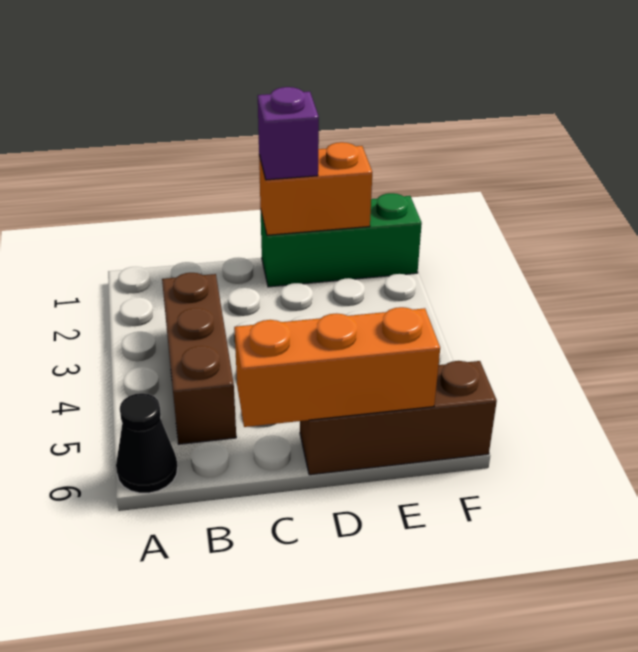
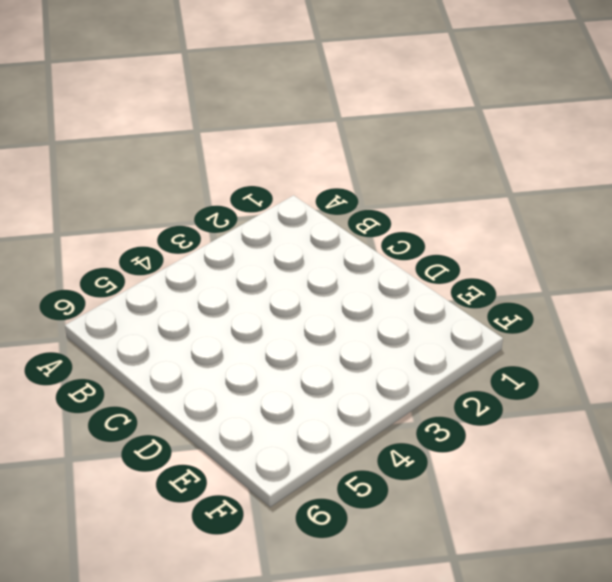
none -> black cone A6 level 1
none -> brown brick B3:B5 level 1

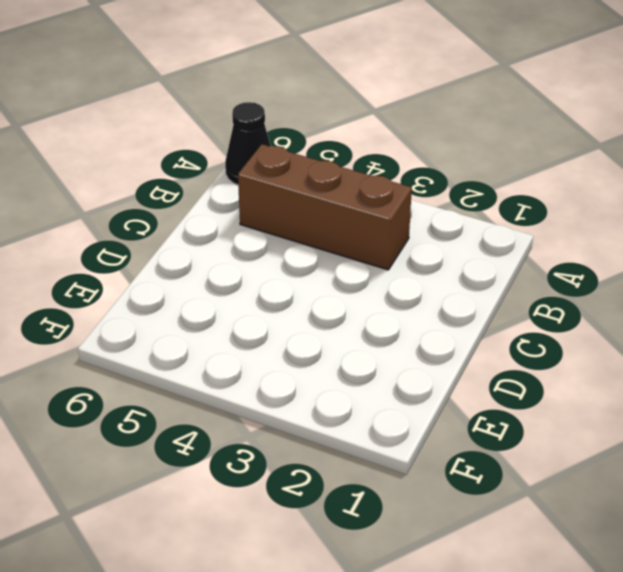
none -> green brick D1:F1 level 1
none -> brown brick D6:F6 level 1

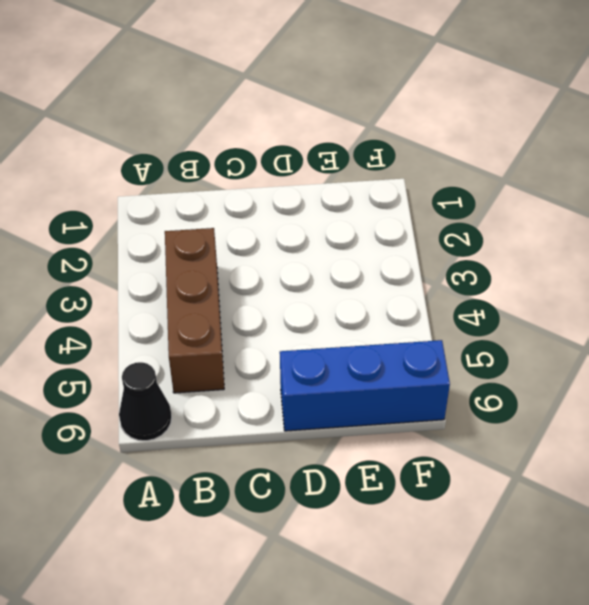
blue brick D6:F6 level 1 -> brown brick D6:F6 level 1
none -> green brick D1:F1 level 1
none -> orange brick C6:E6 level 2

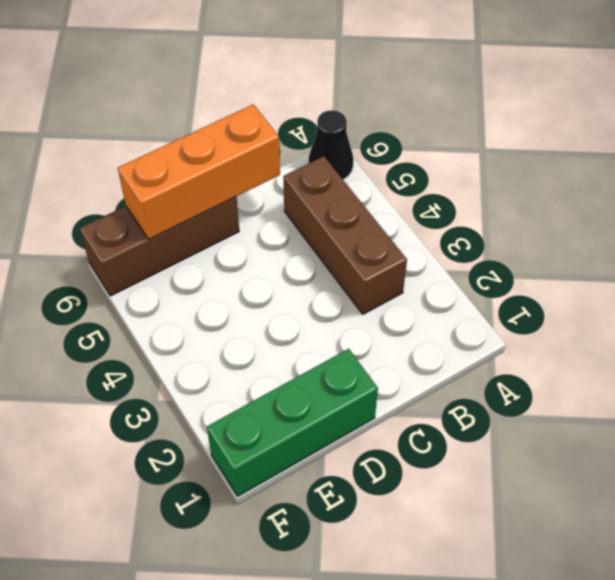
none -> orange brick D1:E1 level 2
none -> purple brick D1 level 3

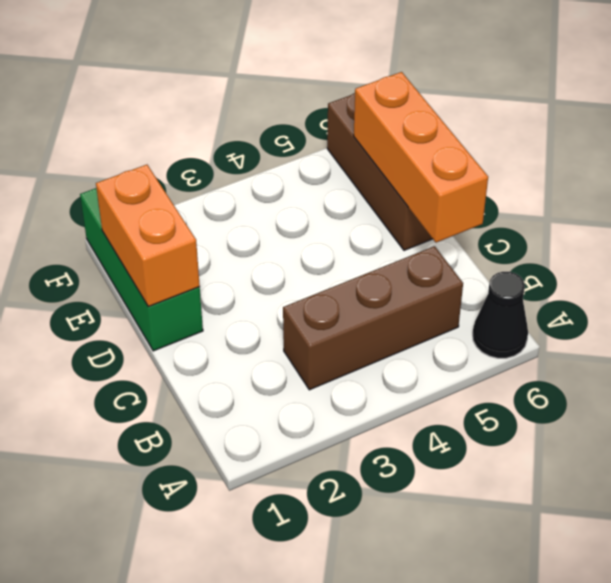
none -> purple brick D1 level 3

